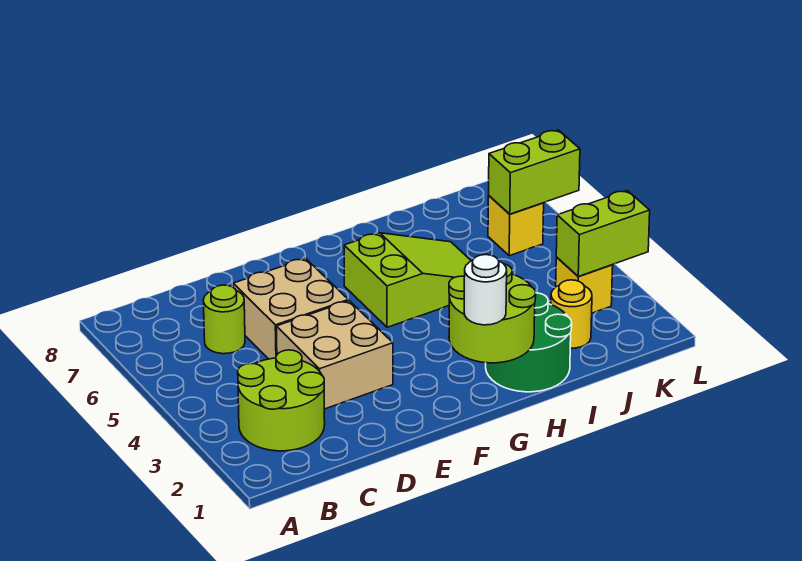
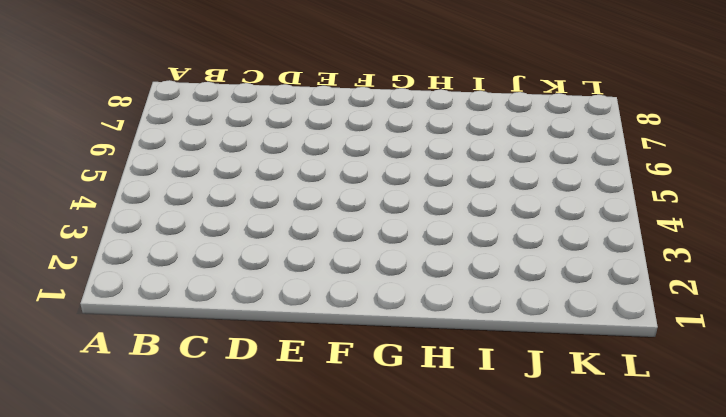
none -> lime round brick B2:C3 level 1
none -> lime round brick C6 level 1
none -> tan brick D3:E4 level 1

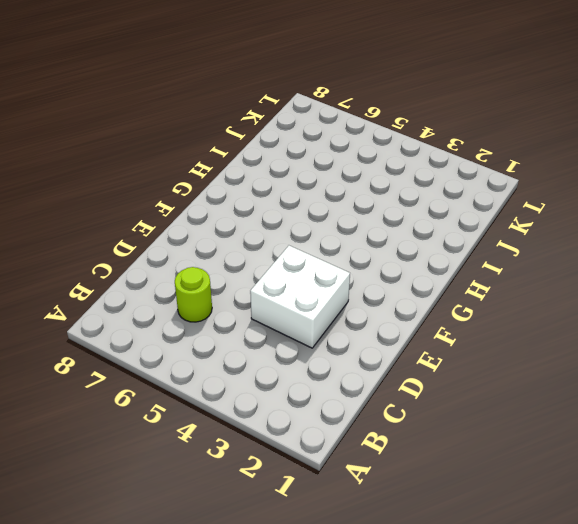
white brick D3:E4 level 1 -> tan brick D3:E4 level 1
none -> lime round brick B2:C3 level 1
none -> tan brick D5:E6 level 1
none -> lime slope G5:I6 level 1 top G

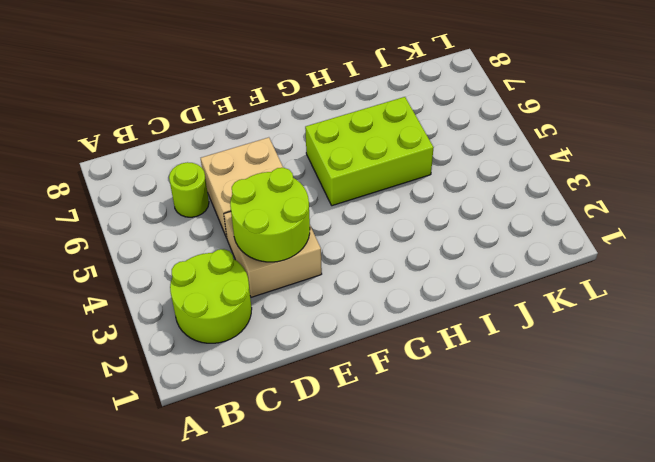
lime round brick D3:E4 level 2 -> lime round brick G1:H2 level 2
lime brick G5:I6 level 1 -> lime slope G5:I6 level 1 top G
none -> green round brick H1:I2 level 1
none -> yellow round brick J2 level 1
none -> yellow brick K3 level 1

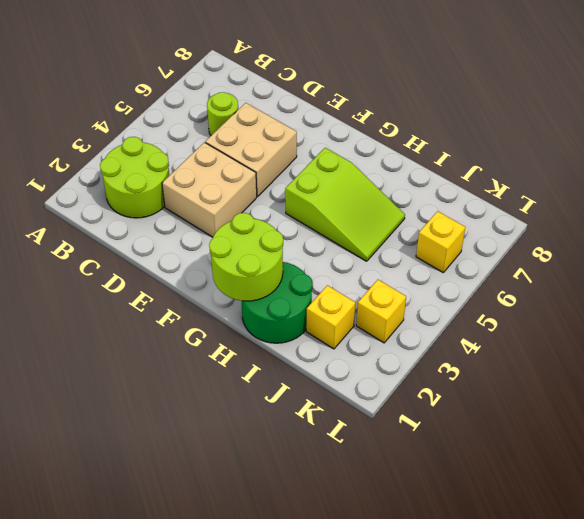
yellow brick J2 level 1 -> yellow round brick J2 level 1
none -> lime brick K3:L3 level 2
none -> lime brick K6:L6 level 2
none -> white round brick G1 level 3

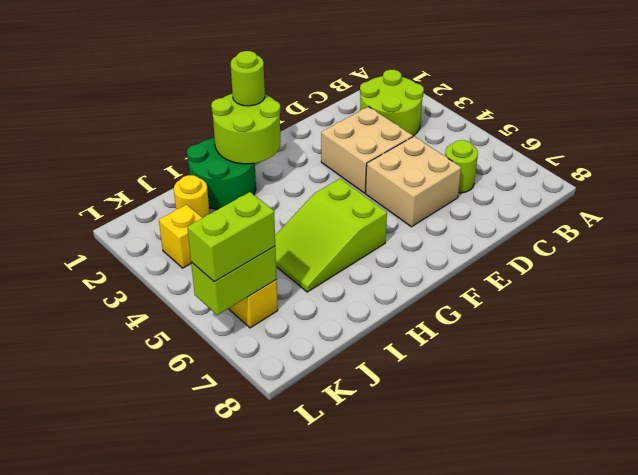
lime round brick G1 level 3 -> white round brick G1 level 3
lime brick K6:L6 level 3 -> lime brick K3:L3 level 2

